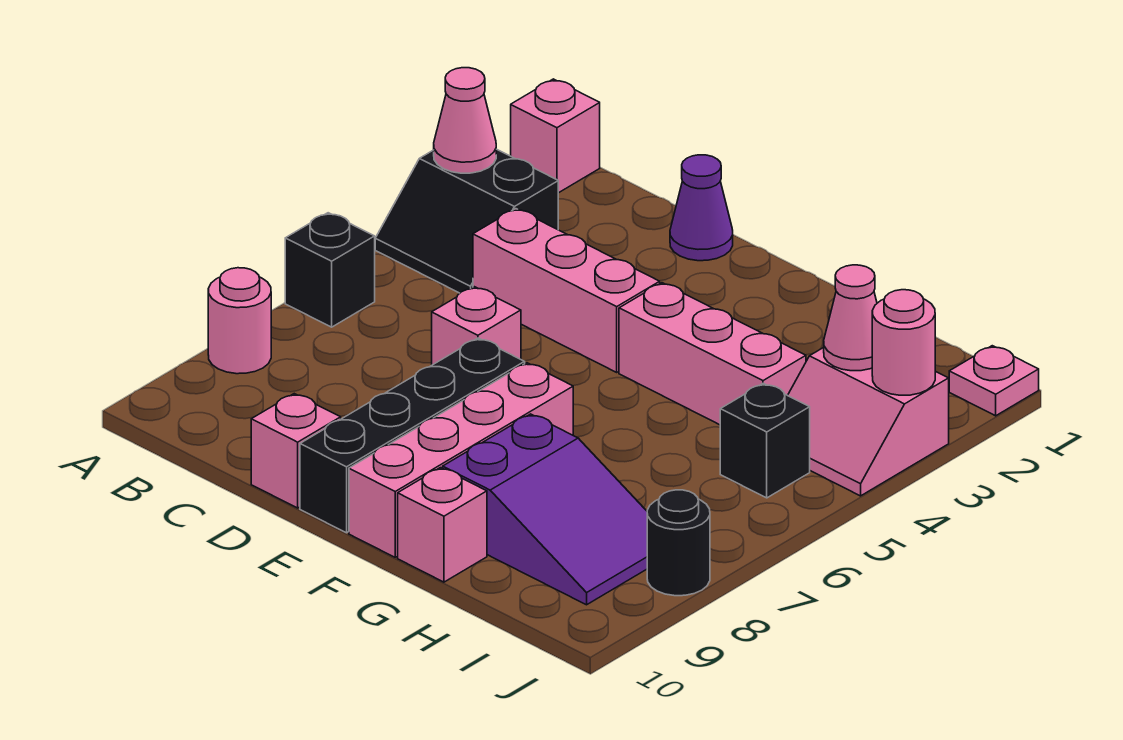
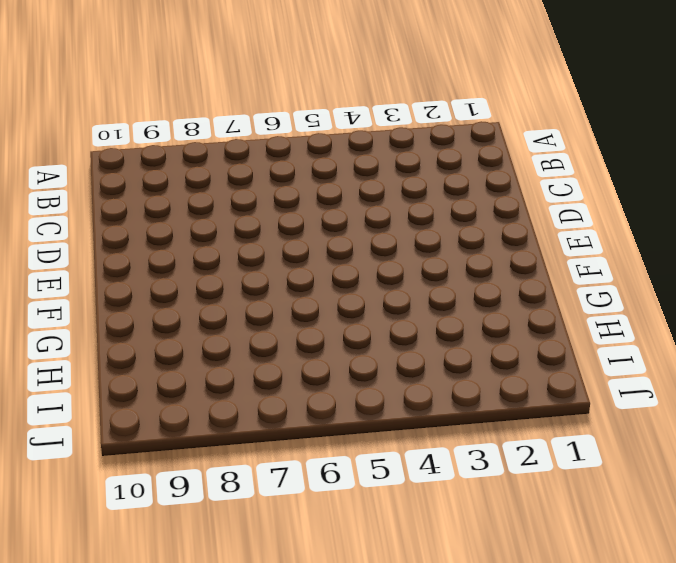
none -> pink brick A1 level 1
none -> black slope A3:B4 level 1 top 3
none -> black brick A6 level 1

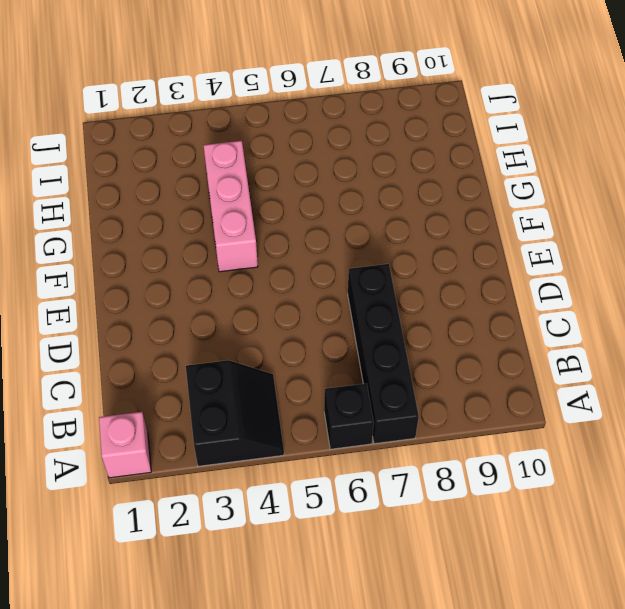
black brick A7:D7 level 1 -> black brick E7:E10 level 1
none -> pink round brick A8 level 1
none -> pink brick C4:E4 level 1
none -> purple cone D1 level 1

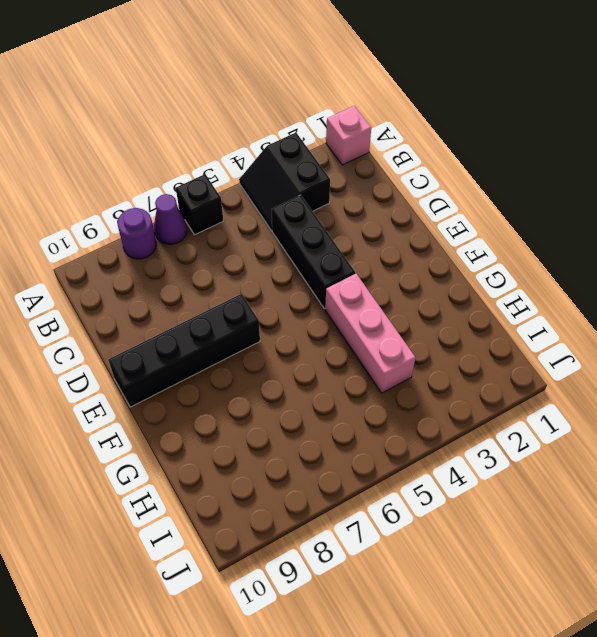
purple cone A7 level 1 -> purple cone D1 level 1
purple round brick A8 level 1 -> pink round brick A8 level 1
black brick C4:E4 level 1 -> pink brick C4:E4 level 1
none -> pink brick D6 level 1
none -> pink brick D10 level 1
none -> pink brick F7:F10 level 1

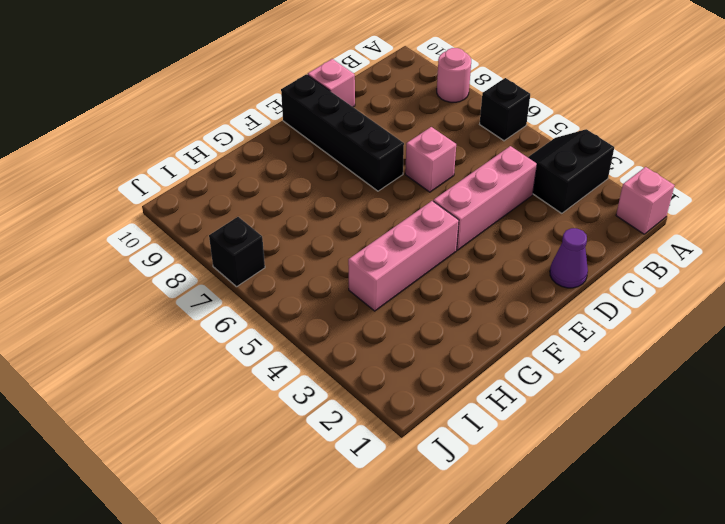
black brick J7 level 1 -> black brick I5 level 1
none -> pink brick F7:F10 level 1
none -> purple slope G8:I9 level 1 top G
none -> pink brick G10 level 1

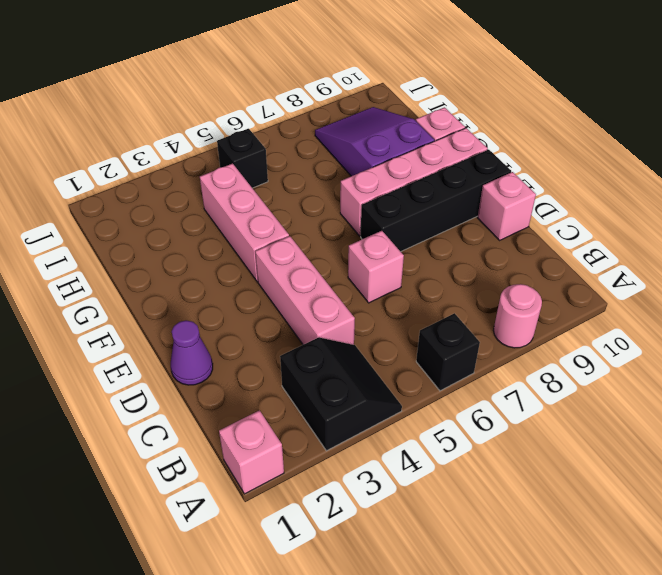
none -> pink slope I3:J4 level 1 top 3
none -> pink plate J1 level 1
none -> black round brick J8 level 1

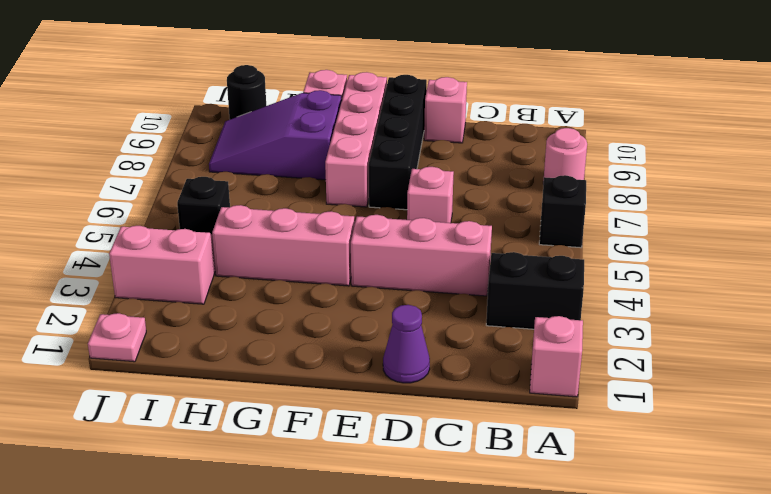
black round brick I10 level 1 -> black round brick J8 level 1
none -> pink cone A3 level 2
none -> pink cone I3 level 2
none -> pink round brick J3 level 2

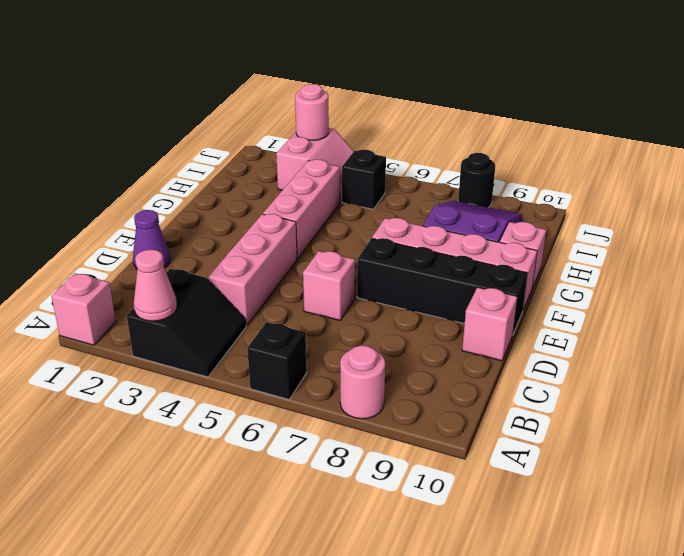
none -> pink plate J1 level 1
none -> pink cone I3 level 2

